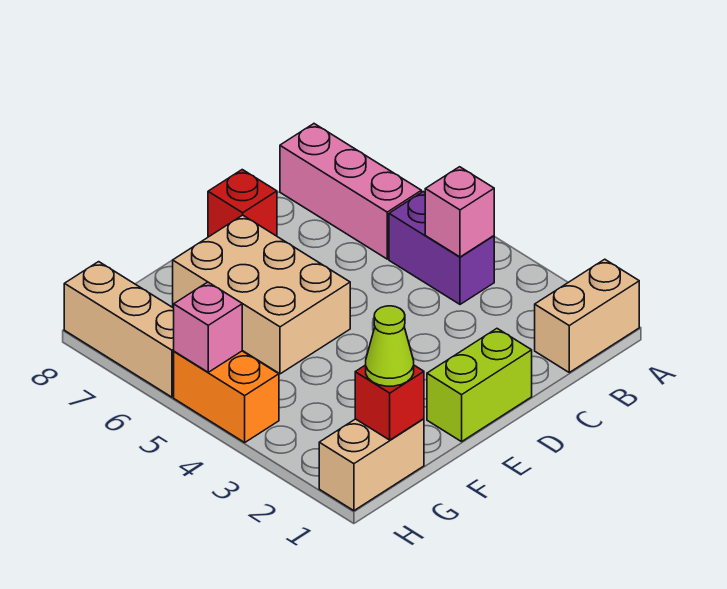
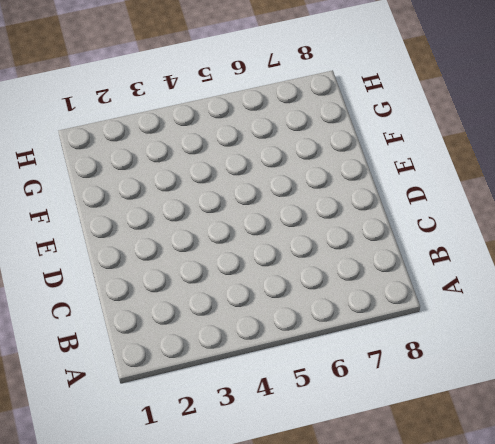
none -> tan brick A1:B1 level 1
none -> purple brick B4:B5 level 1
none -> pink brick B6:B8 level 1

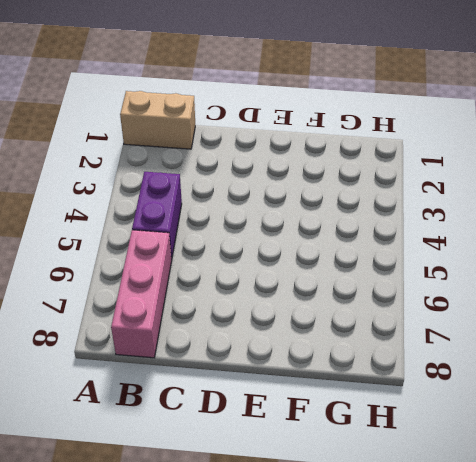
none -> lime brick D1:E1 level 1
none -> red brick D8 level 1
none -> tan brick E5:F7 level 1

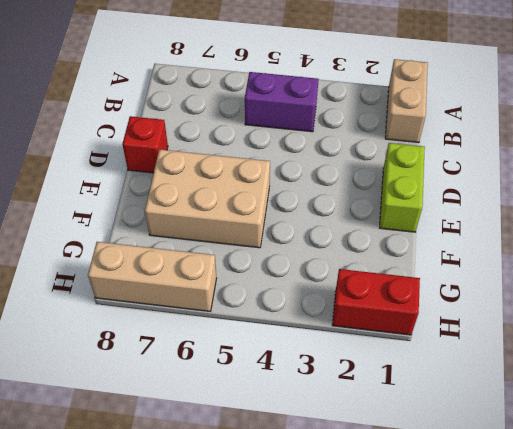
red brick H1:H2 level 1 -> tan brick G1:H1 level 1
none -> pink brick B6:B8 level 1
none -> orange brick H4:H5 level 1
none -> pink brick B4 level 2

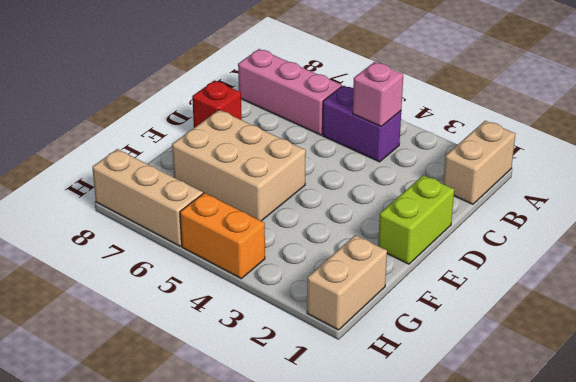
none -> red brick G1 level 2
none -> pink brick H5 level 2
none -> lime cone G1 level 3

